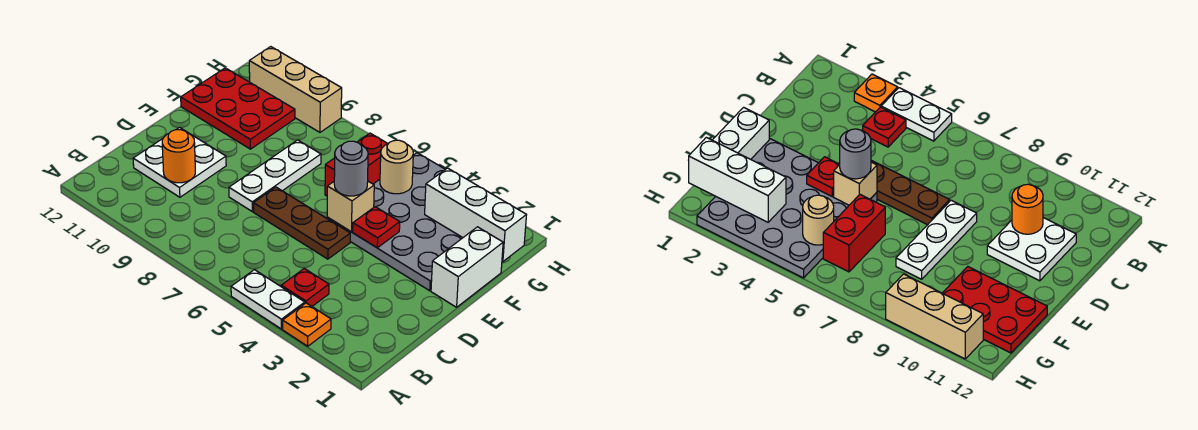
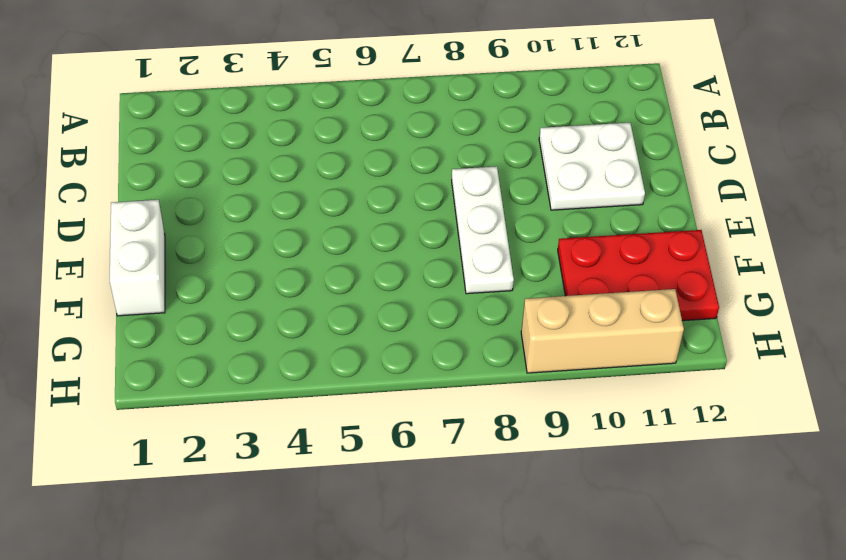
none -> orange plate A3 level 1
none -> white plate A4:A5 level 1
none -> red plate B4 level 1

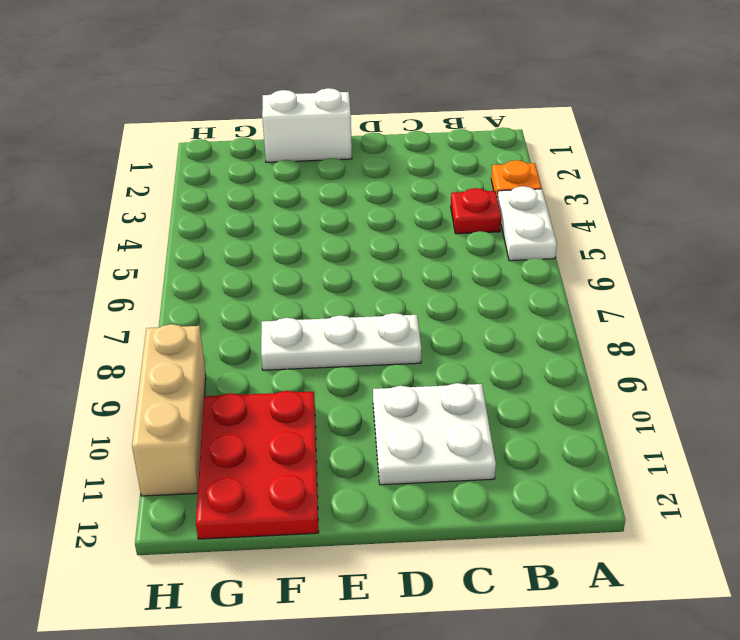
none -> brown plate D5:D7 level 1
none -> grey plate E2:H5 level 1
none -> red brick F6:G6 level 1

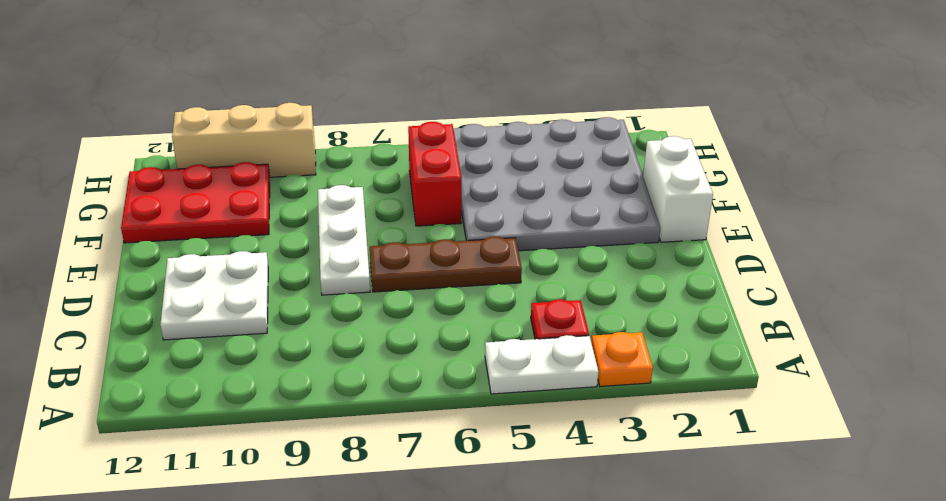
none -> orange round brick C10 level 2
none -> red plate E4 level 2
none -> tan brick E5 level 2

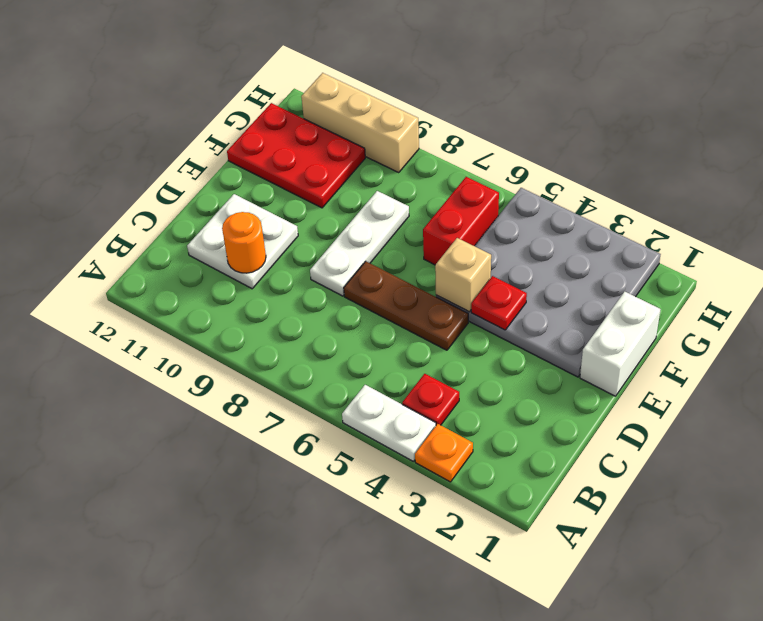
none -> white brick G1:G3 level 2
none -> tan round brick G5 level 2
none -> grey round brick E5 level 3

